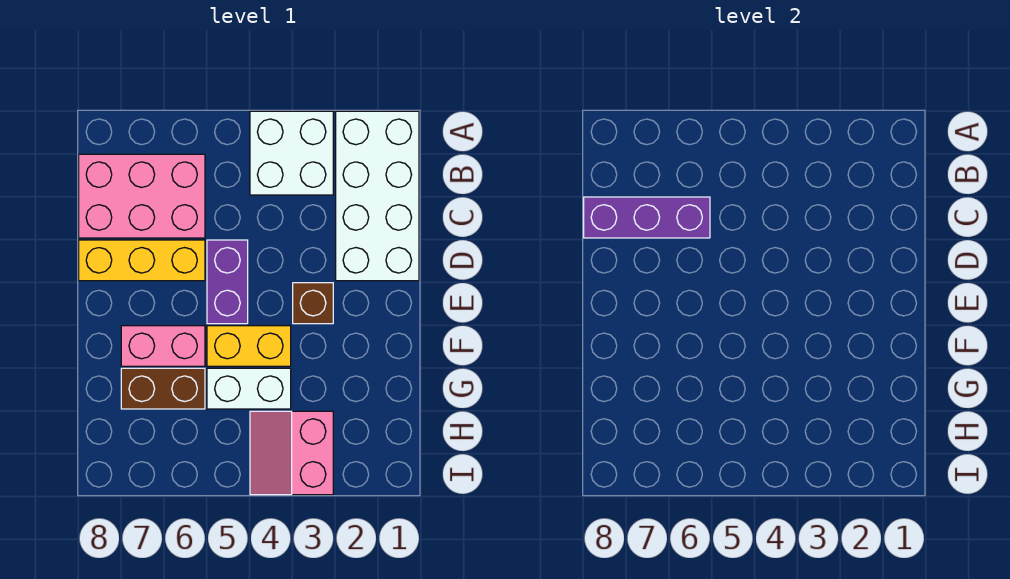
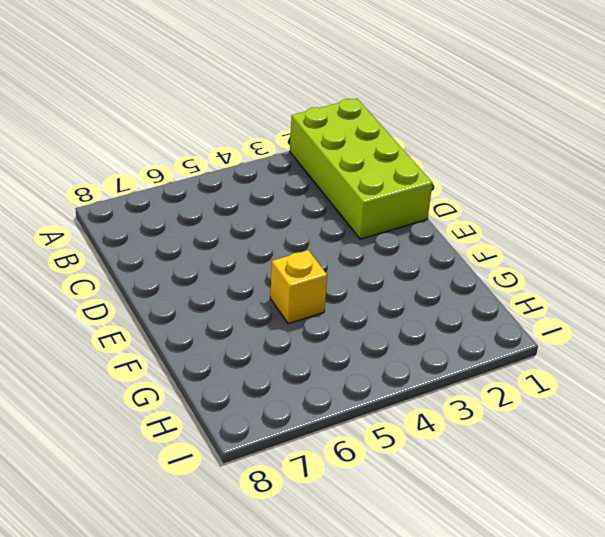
lime brick A1:D2 level 1 -> white brick A1:D2 level 1
yellow brick F5 level 1 -> yellow brick F4:F5 level 1
none -> white brick A3:B4 level 1
none -> pink brick B6:C8 level 1
none -> purple brick D5:E5 level 1

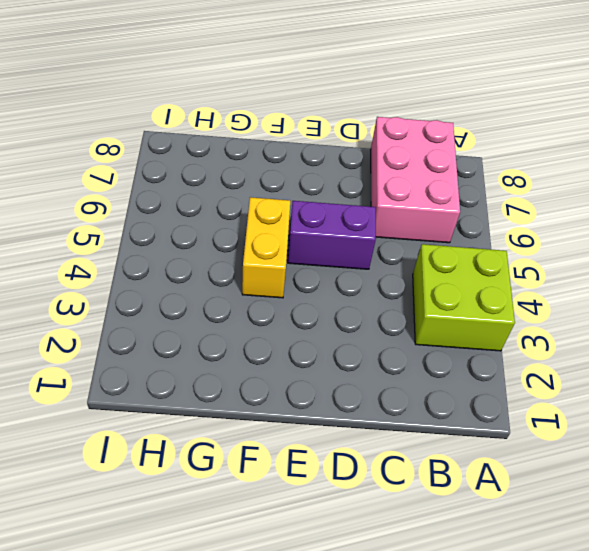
lime brick A3:B4 level 1 -> white brick A3:B4 level 1
none -> white brick A1:D2 level 1
none -> yellow brick D6:D8 level 1
none -> brown brick E3 level 1

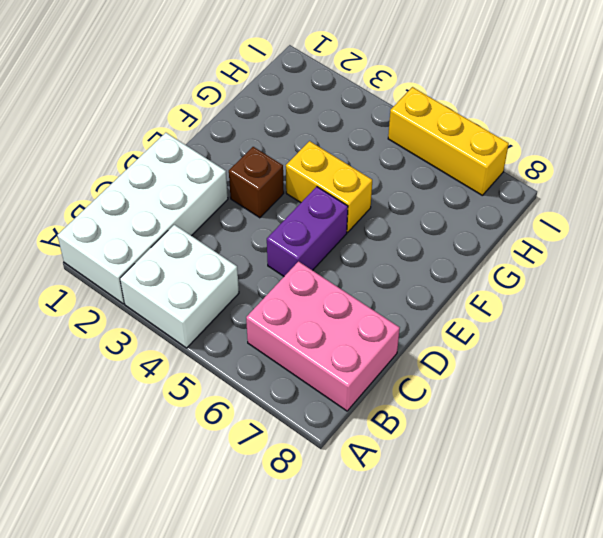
yellow brick I5:I7 level 1 -> yellow brick D6:D8 level 1
none -> pink brick F6:F7 level 1
none -> white brick G4:G5 level 1
none -> brown brick G6:G7 level 1

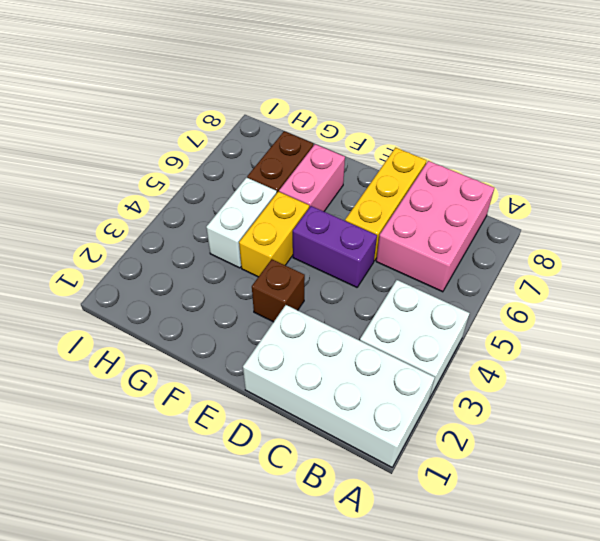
none -> pink slope H3:I4 level 1 top 3
none -> purple brick C6:C8 level 2

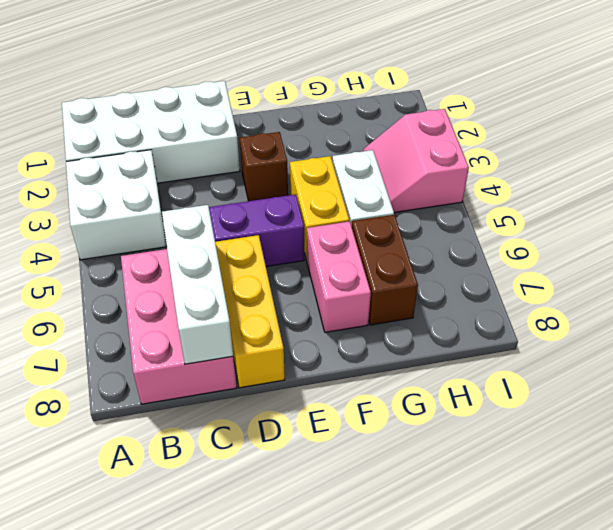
white brick C6:C8 level 2 -> purple brick C6:C8 level 2
pink slope H3:I4 level 1 top I -> pink slope H3:I4 level 1 top 3

